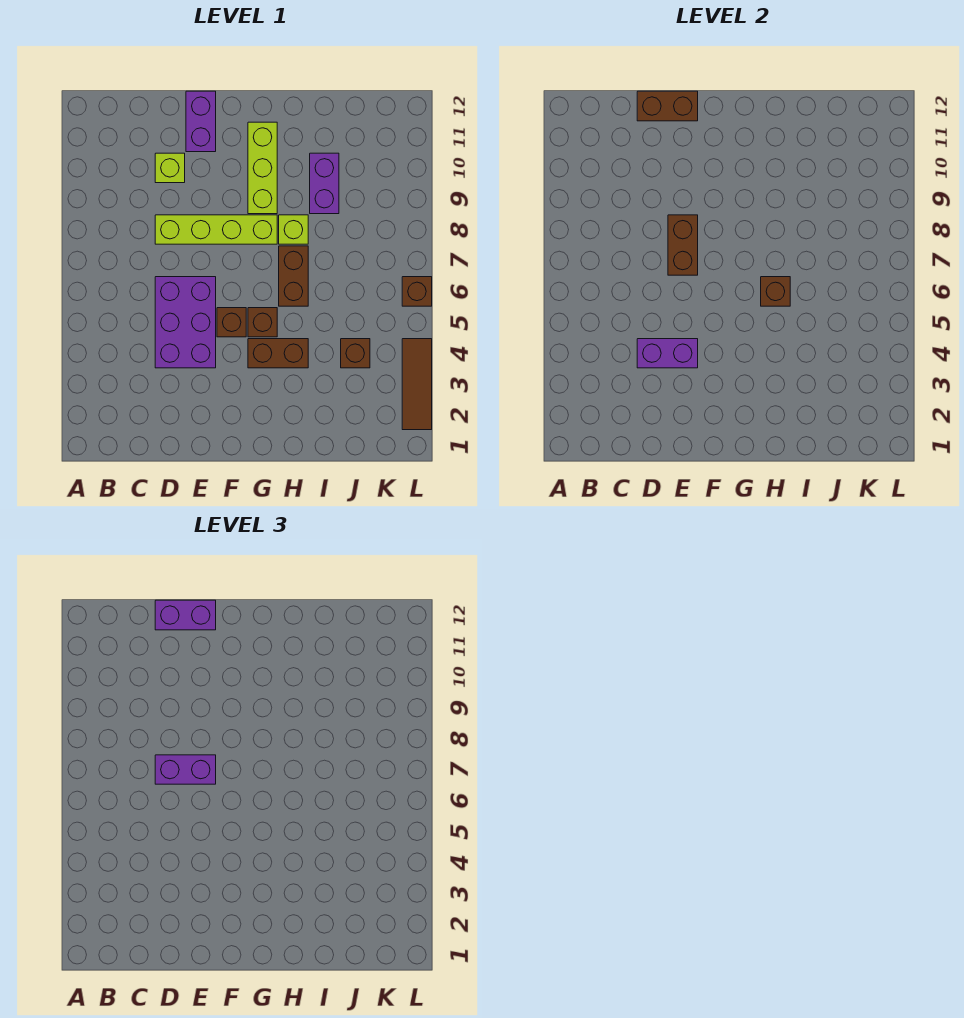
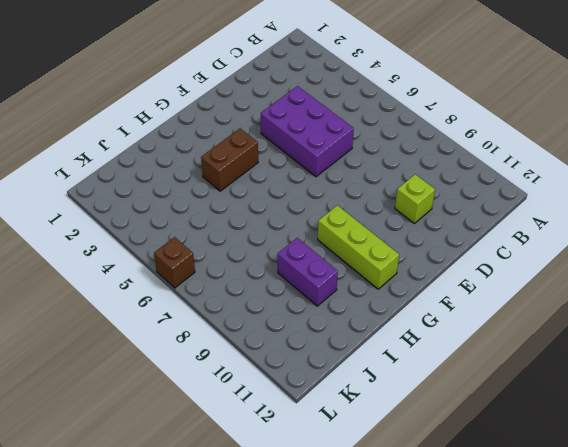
none -> lime brick D8:G8 level 1
none -> purple brick E11:E12 level 1
none -> brown brick F5 level 1

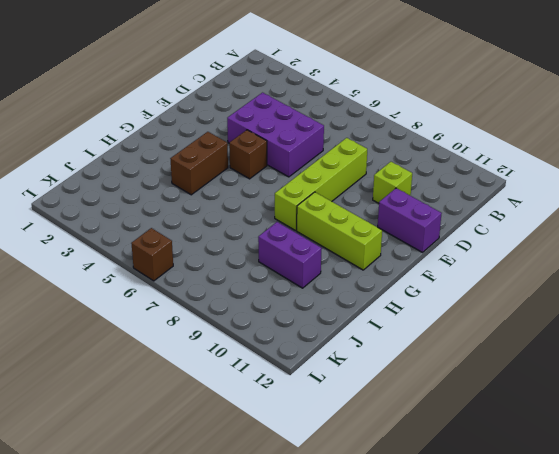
none -> brown brick G5 level 1
none -> brown brick H6:H7 level 1
none -> lime brick H8 level 1

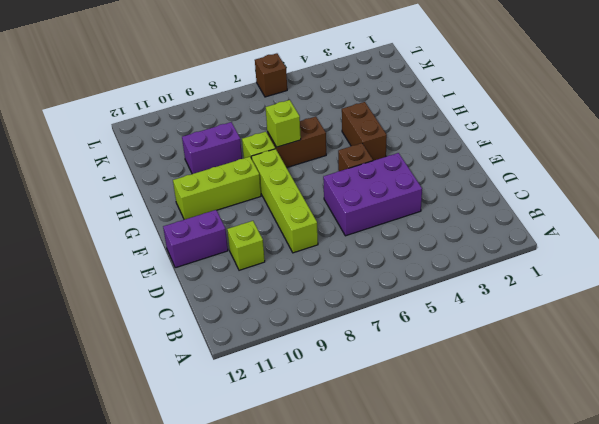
lime brick H7 level 2 -> none
none -> brown brick G5 level 1
none -> brown brick J4 level 1
none -> brown tile L2:L4 level 1

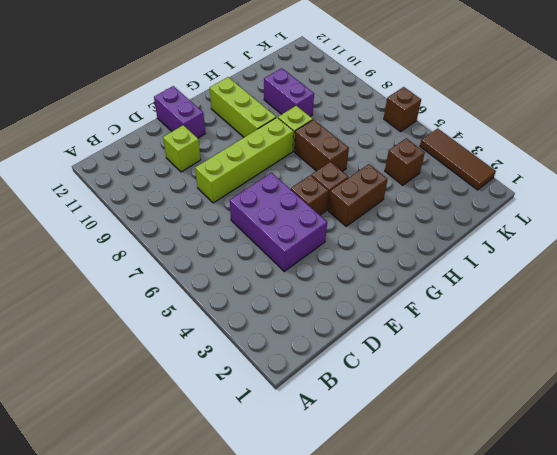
none -> purple brick D4:E4 level 2
none -> brown brick D12:E12 level 2
none -> brown brick E7:E8 level 2

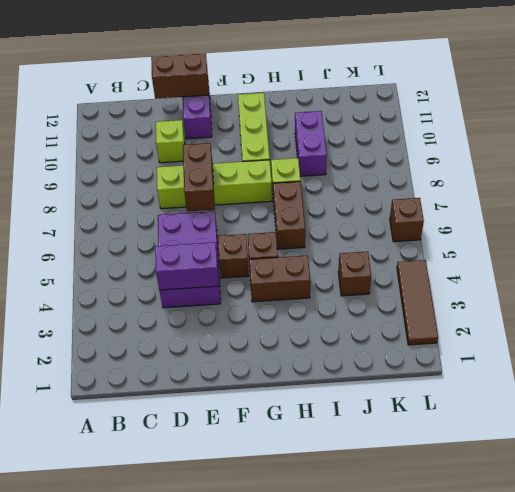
none -> brown brick H6 level 2
none -> purple brick D7:E7 level 3
none -> purple brick D12:E12 level 3

